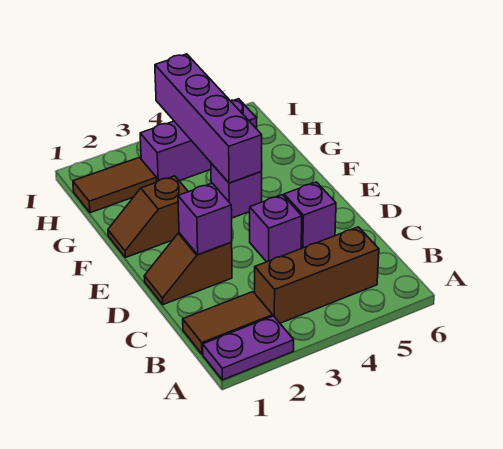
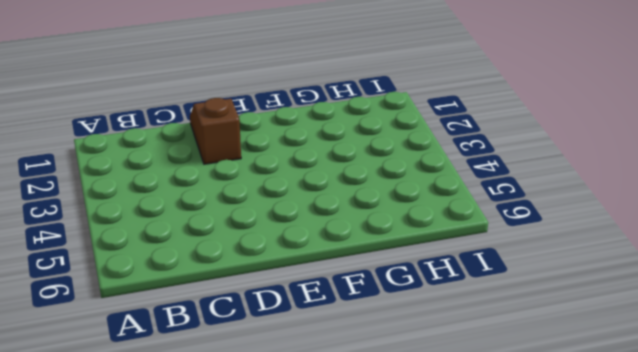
none -> purple plate A1:A2 level 1
none -> brown tile B1:B2 level 1
none -> brown brick B3:B5 level 1

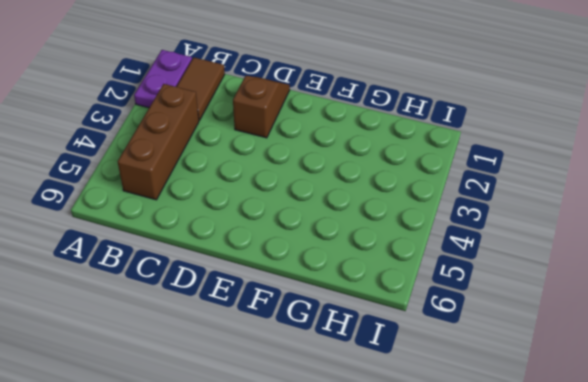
none -> purple brick D4 level 1
none -> purple brick D5 level 1
none -> brown slope F1:F2 level 1 top 2

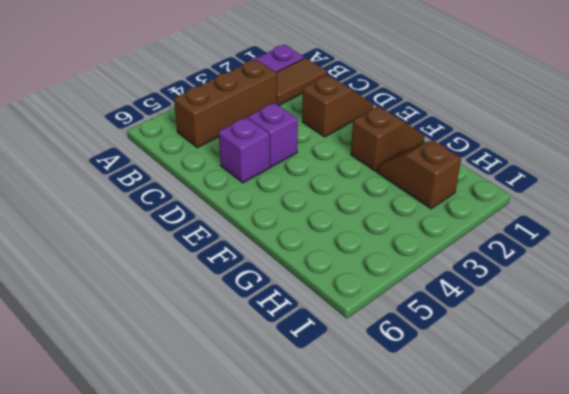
brown slope G2:H2 level 1 top H -> brown tile H1:H2 level 1
none -> purple brick F4 level 1
none -> purple brick H3:H5 level 1
none -> purple brick D2 level 2

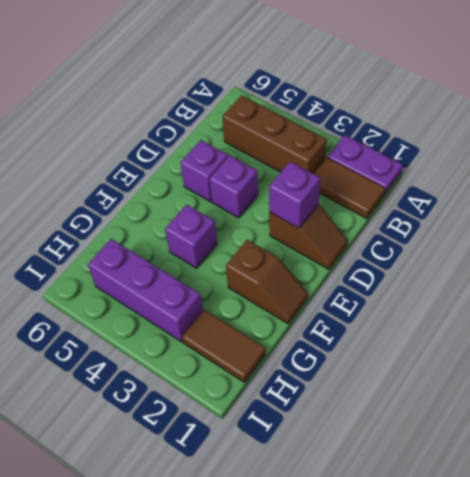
none -> purple brick F4:I4 level 2

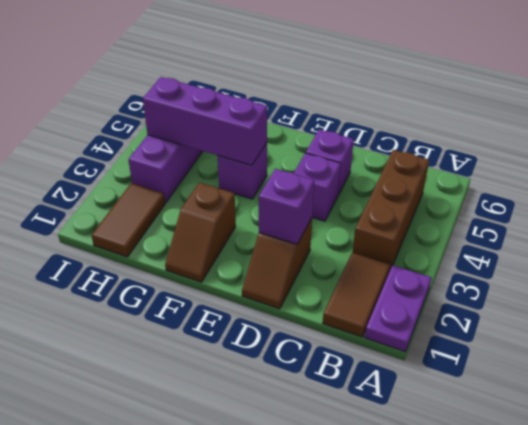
purple brick F4:H4 level 2 -> purple brick F4:I4 level 2

